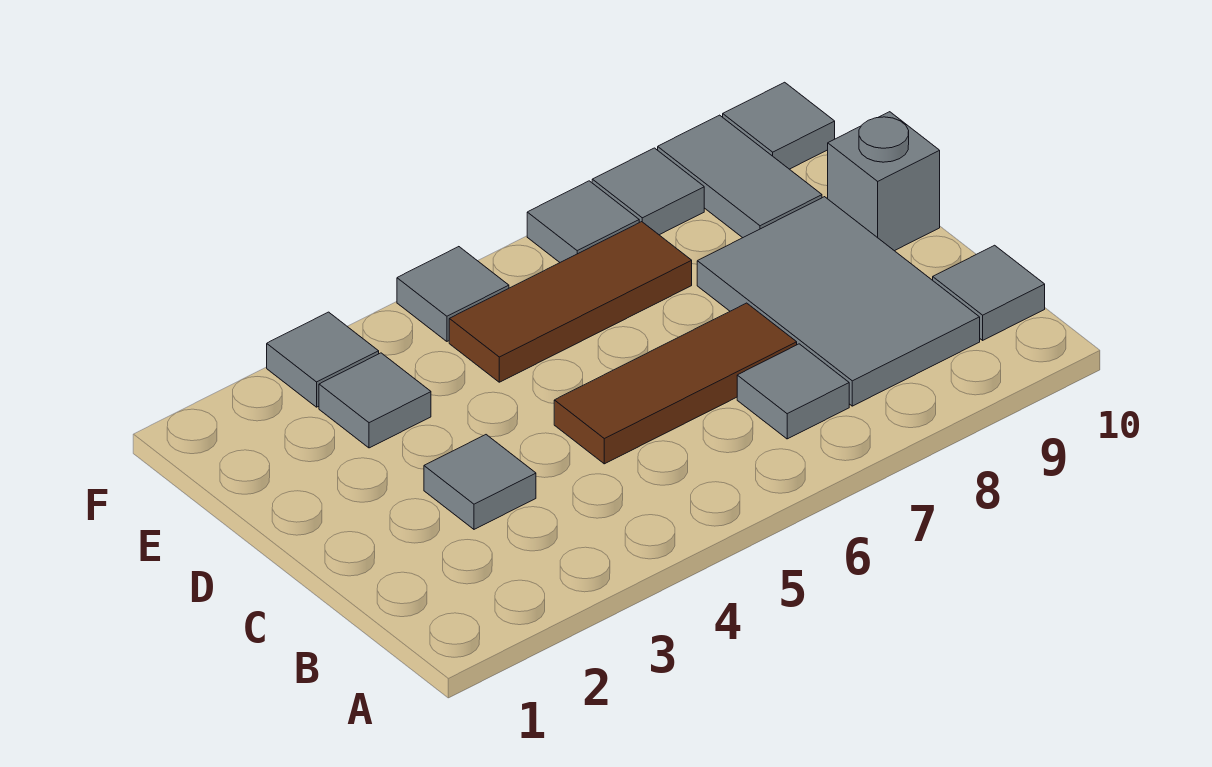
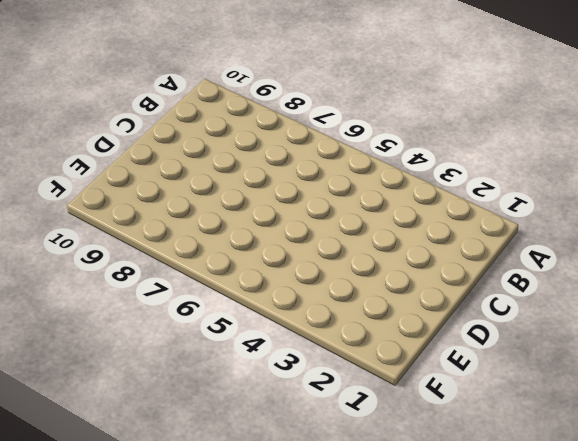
none -> grey tile B7 level 1
none -> grey tile B8:D9 level 1
none -> grey tile B10 level 1

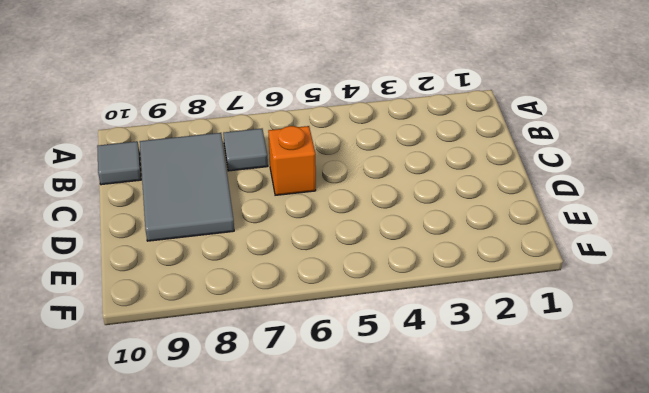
orange brick C6 level 1 -> brown tile C5:C7 level 1
none -> grey tile C3 level 1
none -> grey brick D10 level 1
none -> grey tile E3 level 1

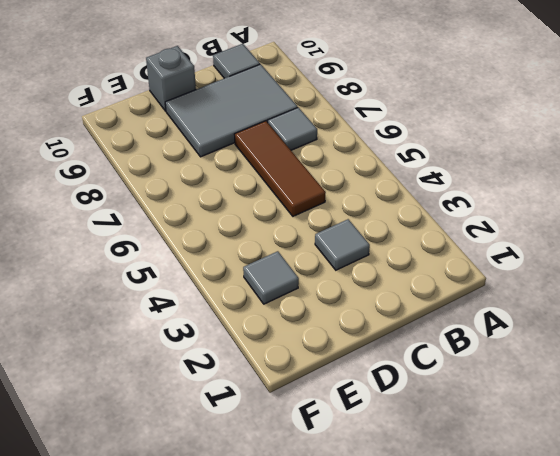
none -> brown tile E5:E7 level 1
none -> grey tile E9:F9 level 1
none -> grey tile F3 level 1

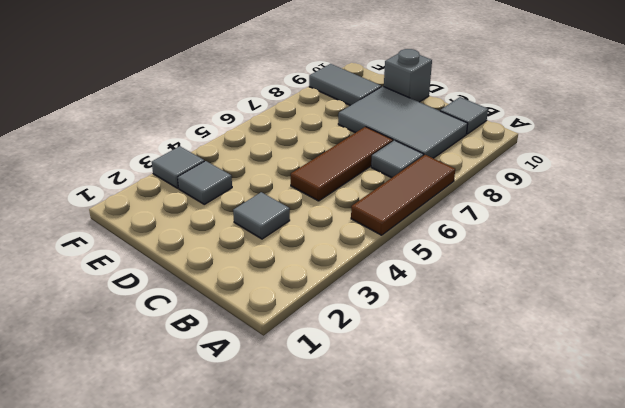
brown tile A5:A7 level 1 -> brown tile E5:E7 level 1
none -> grey tile F5 level 1
none -> grey tile F7 level 1
none -> grey tile F8 level 1

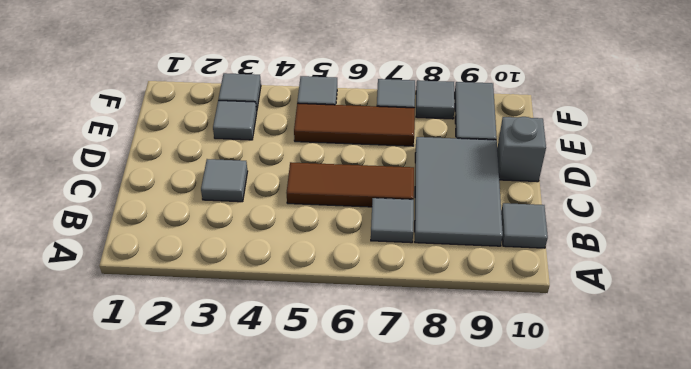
none -> grey tile F10 level 1

